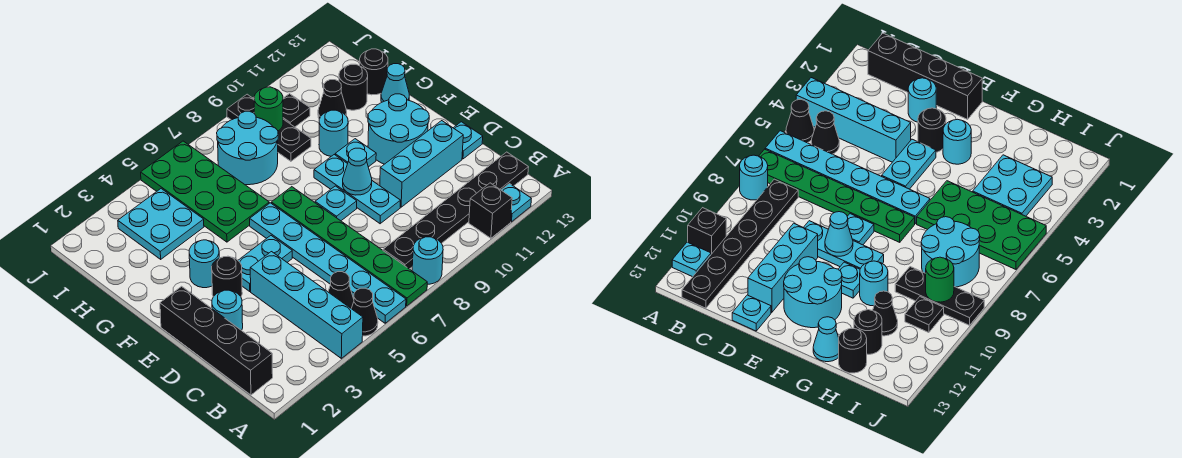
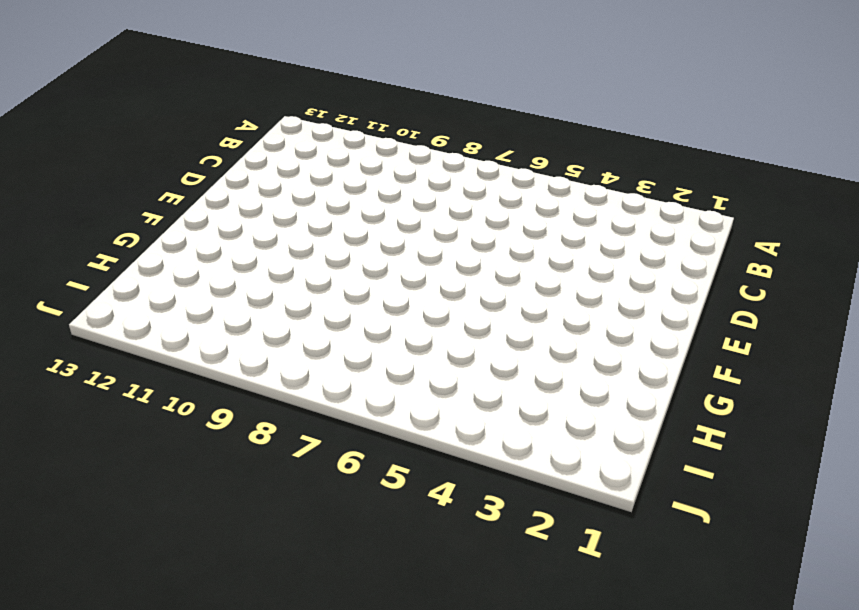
none -> cyan brick A4:D4 level 1
none -> black cone A5 level 1
none -> cyan plate A6:F6 level 1
none -> green plate A7:F7 level 1

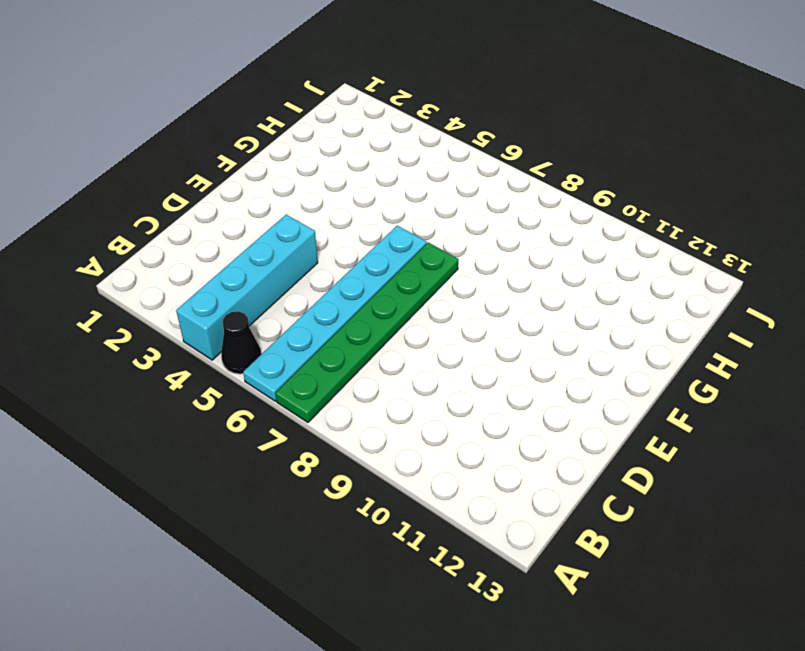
none -> cyan round brick A8 level 1
none -> black brick A11 level 1
none -> cyan plate A12 level 1
none -> black brick B1:E1 level 1

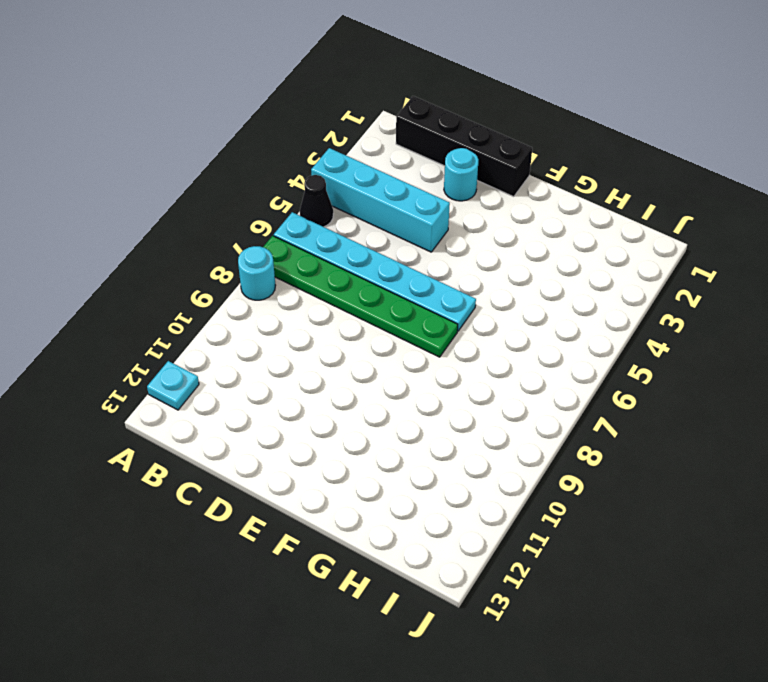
none -> black brick A11 level 1
none -> black cone B5 level 1
none -> black plate B8:B13 level 1
none -> cyan plate D9:F9 level 1

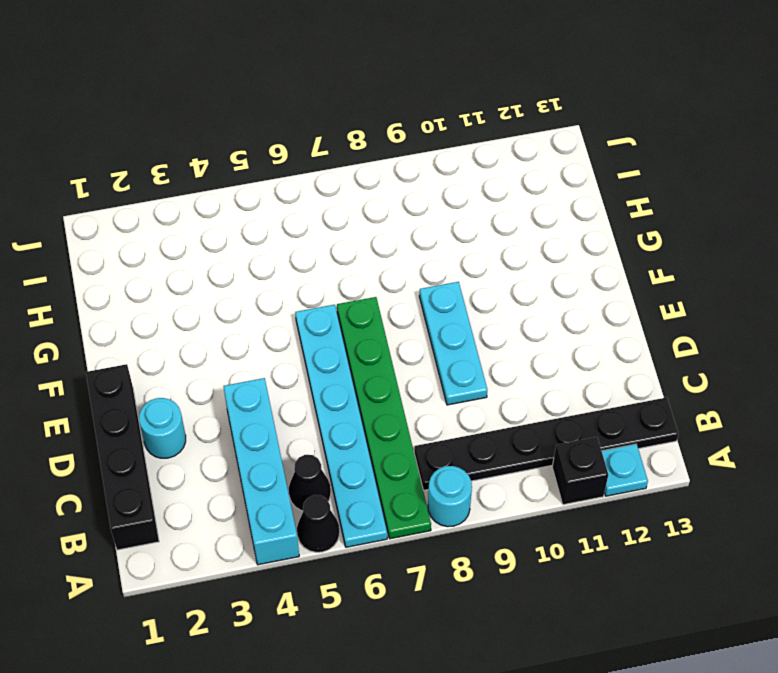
none -> cyan brick D10:D12 level 1
none -> cyan plate D13 level 1
none -> black round brick E3 level 1
none -> cyan plate E4:E5 level 1

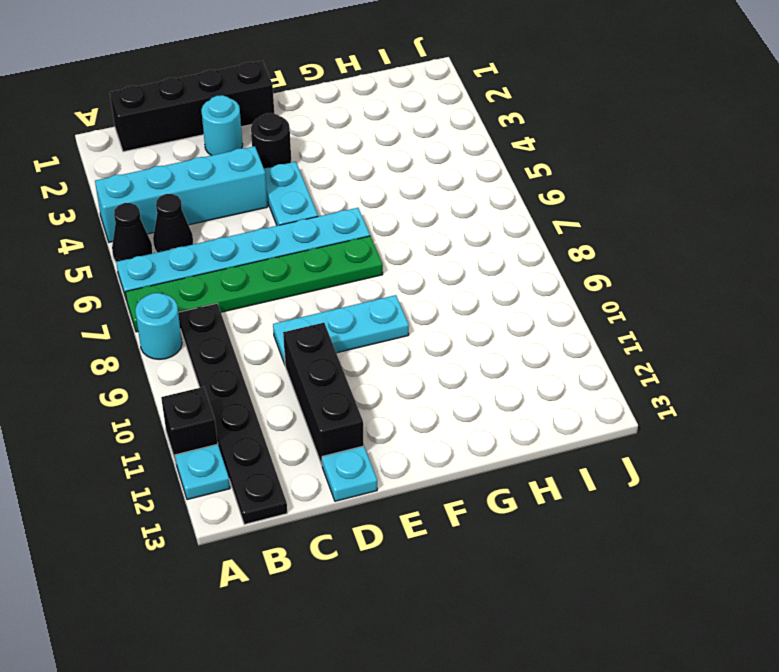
black brick D10:D12 level 1 -> cyan brick D10:D12 level 1
none -> cyan plate E8 level 1
none -> cyan round brick E11:F12 level 1
none -> cyan round brick F3 level 1
none -> cyan plate F10 level 1

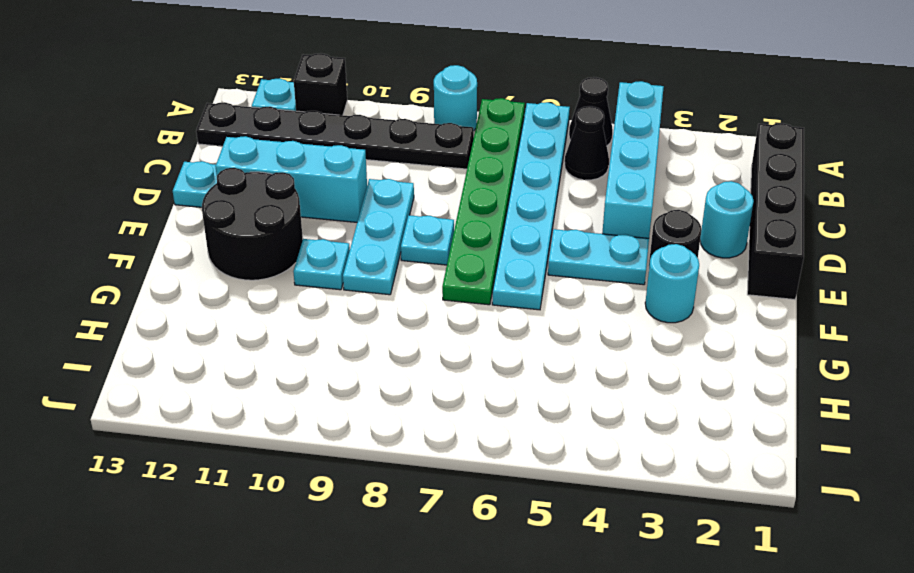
black round brick E11:F12 level 1 -> cyan round brick E11:F12 level 1
none -> green plate G5:J6 level 1
none -> cyan round brick G10 level 1
none -> cyan cone G13 level 1
none -> cyan plate H3:I4 level 1

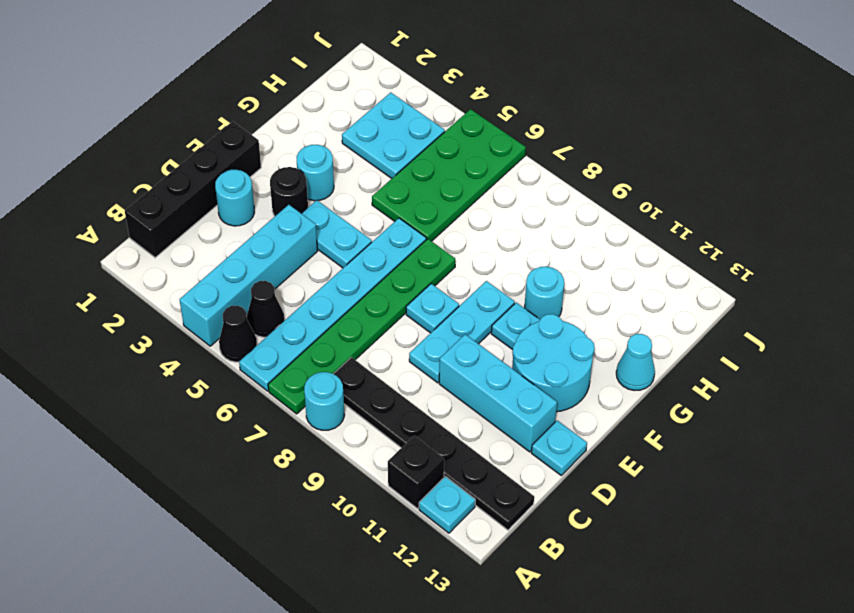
none -> cyan round brick H7:I8 level 1
none -> black plate H9:J9 level 1
none -> black cone H11 level 1
none -> black round brick H12 level 1

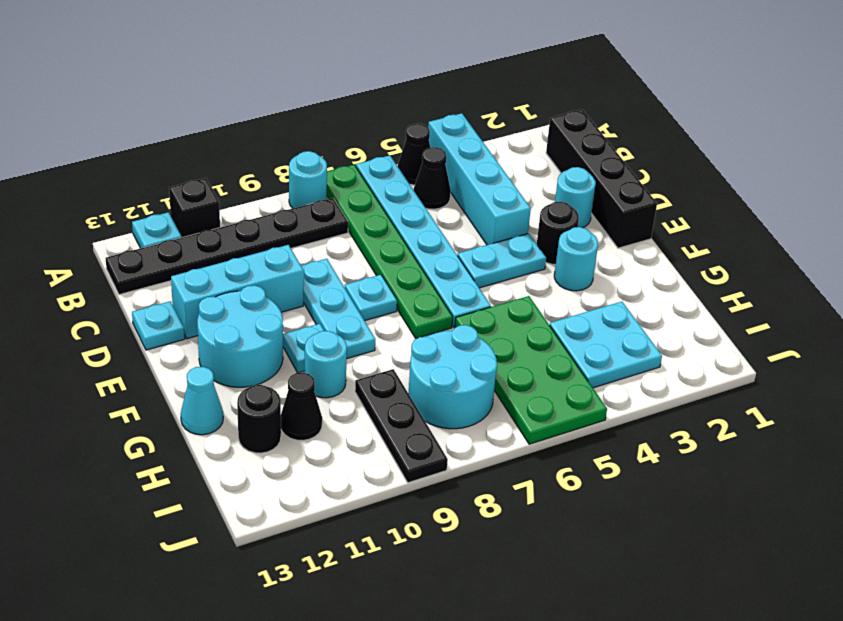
none -> black round brick H13 level 1
none -> black plate I10 level 1
none -> cyan cone E9 level 2
none -> green round brick I9 level 2

